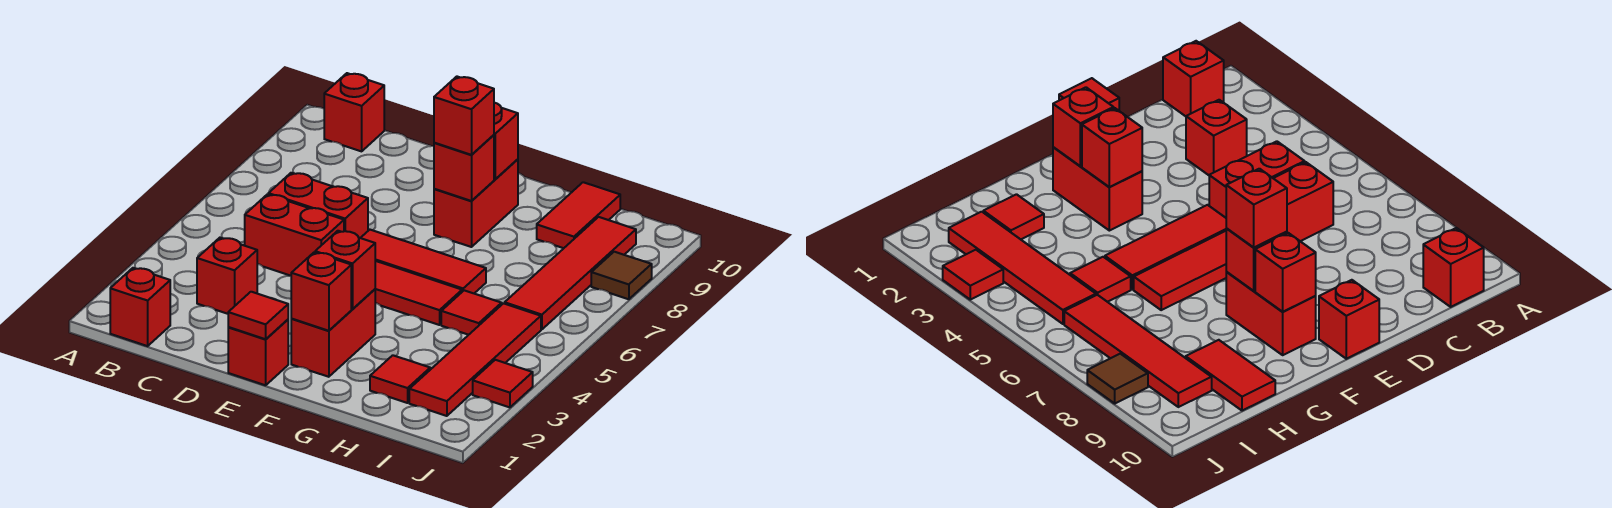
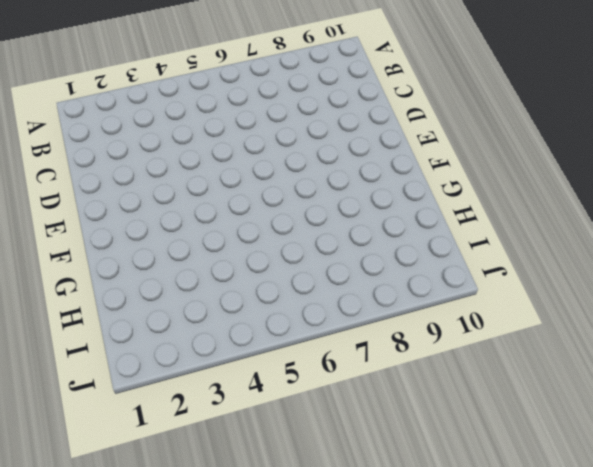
none -> red brick B1 level 1
none -> red brick B10 level 1
none -> red brick C3 level 1

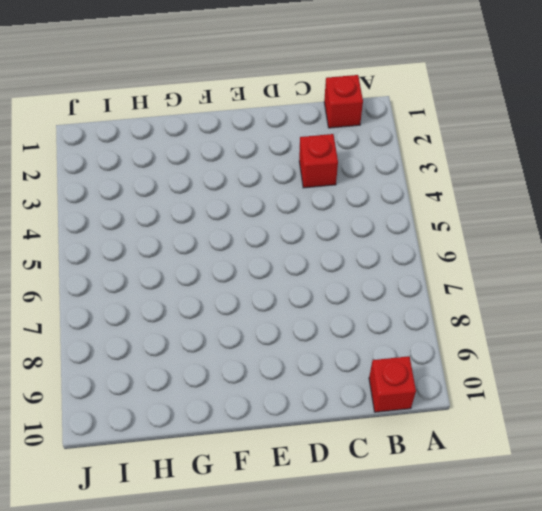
none -> red brick C5:D5 level 1
none -> red brick C6:D6 level 1
none -> red brick E1 level 1

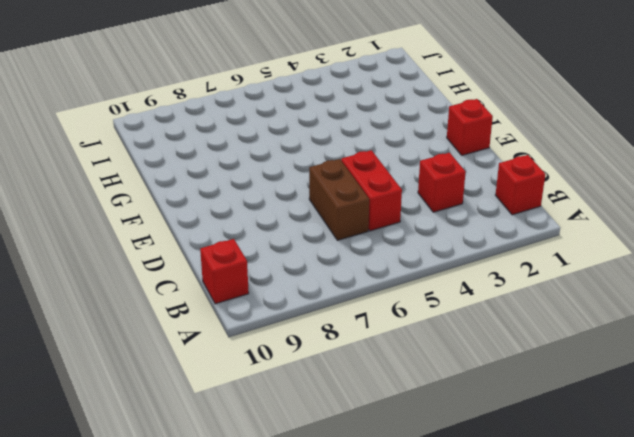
brown brick C6:D6 level 1 -> red brick C6:D6 level 1
none -> red tile E5:G5 level 1
none -> red tile E6:G6 level 1
none -> red brick E10 level 1

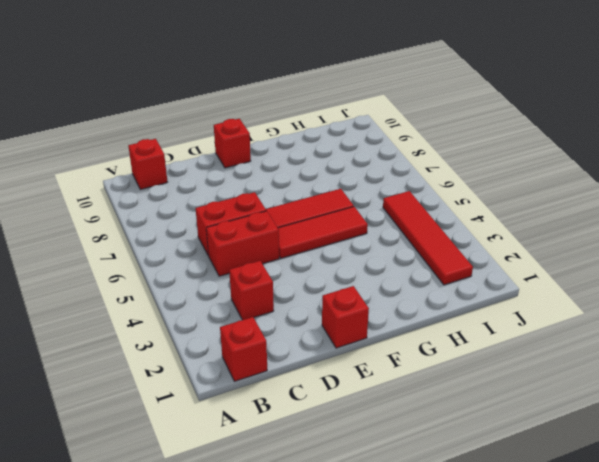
none -> red brick F2:F3 level 1
none -> red brick F8:F9 level 1
none -> red tile H2 level 1

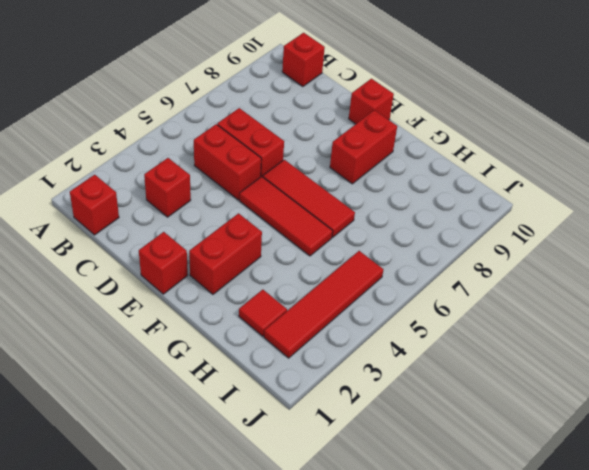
none -> red tile H5 level 1
none -> red tile H9:H10 level 1
none -> red tile I6:I9 level 1

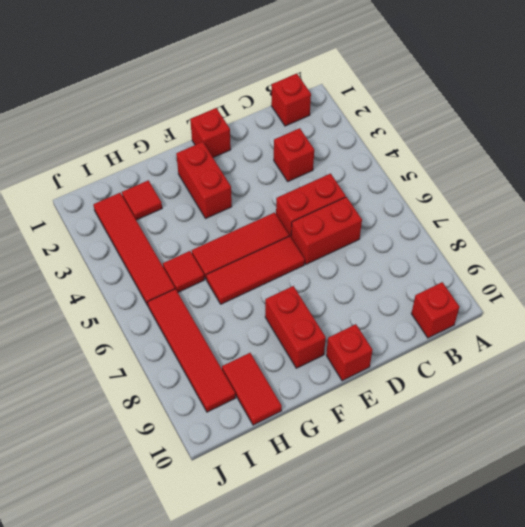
none -> red tile J3 level 1
none -> brown tile J8 level 1
none -> red tile E1 level 2

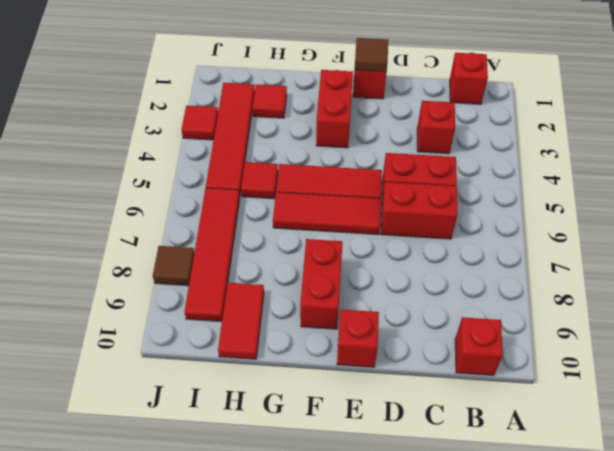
brown tile E1 level 2 -> red tile E1 level 2
none -> red brick F2 level 2
none -> red brick F3 level 2
none -> red brick F8 level 2

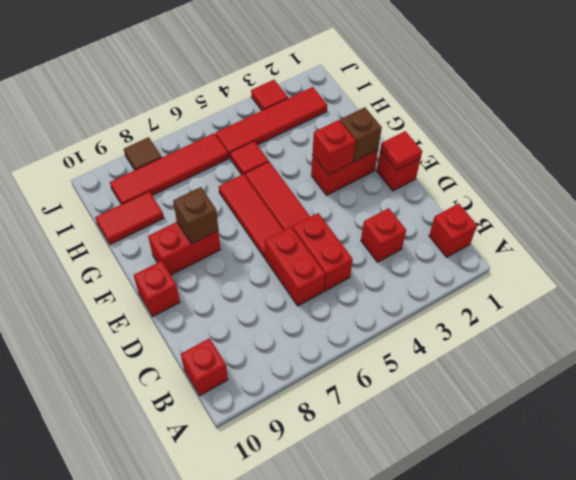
brown brick F2 level 2 -> red brick F2 level 2
brown brick F8 level 2 -> red brick F8 level 2
none -> red tile H2 level 1
none -> red brick F9 level 2
none -> red brick F8 level 3

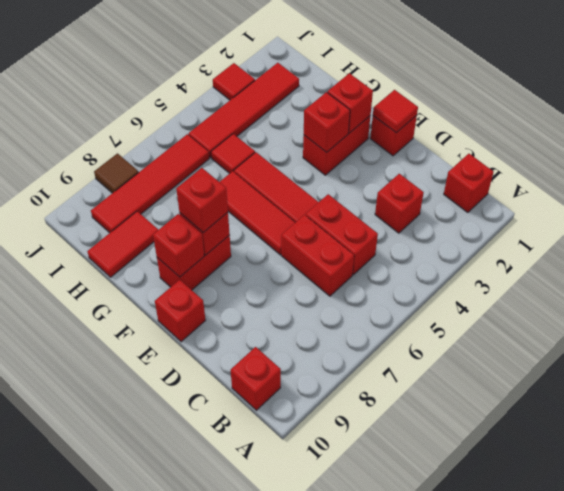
none -> red tile H2 level 1

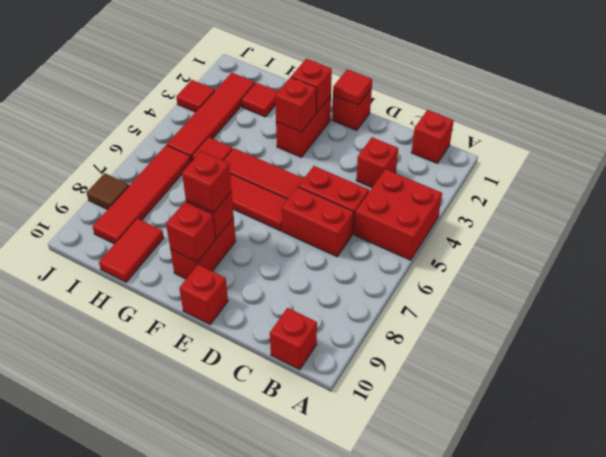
red brick A4:B5 level 1 -> none

